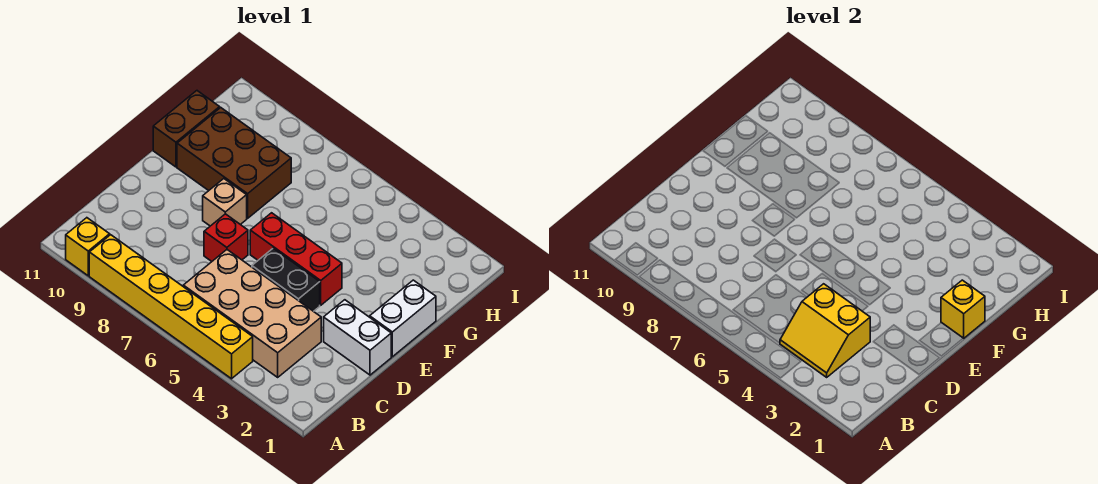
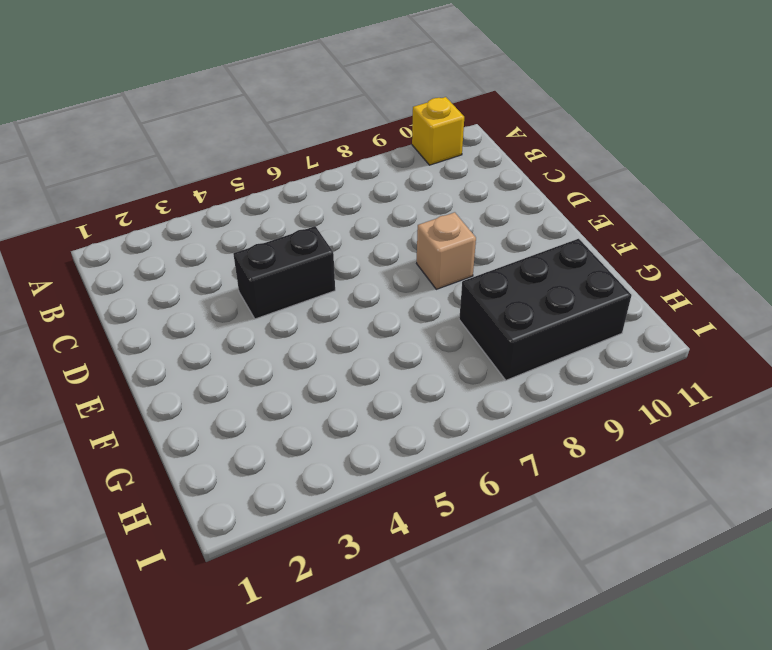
black brick G8:H10 level 1 -> brown brick F8:G10 level 1
none -> yellow brick A4:A9 level 1
none -> tan brick B3:C6 level 1
none -> white brick D1:D2 level 1

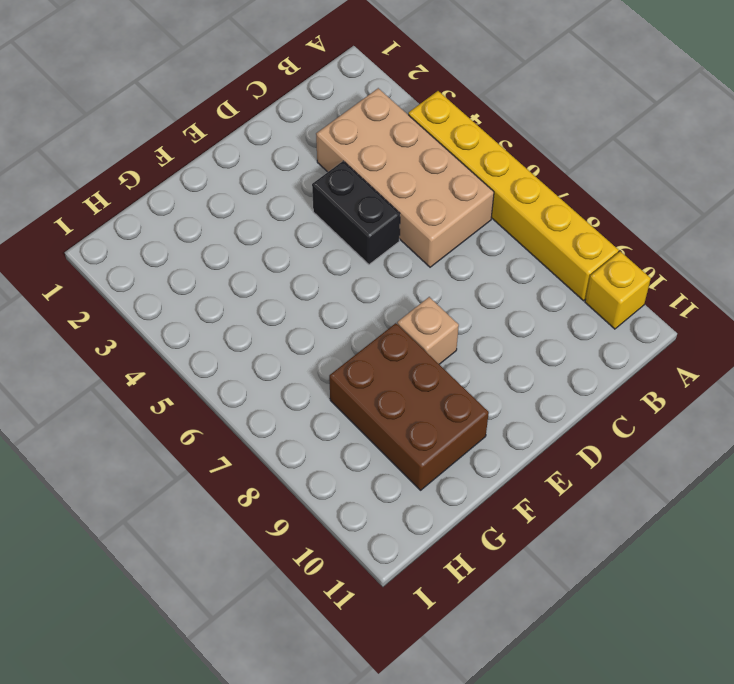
none -> white brick D1:D2 level 1
none -> red brick D7 level 1
none -> white brick E1:F1 level 1

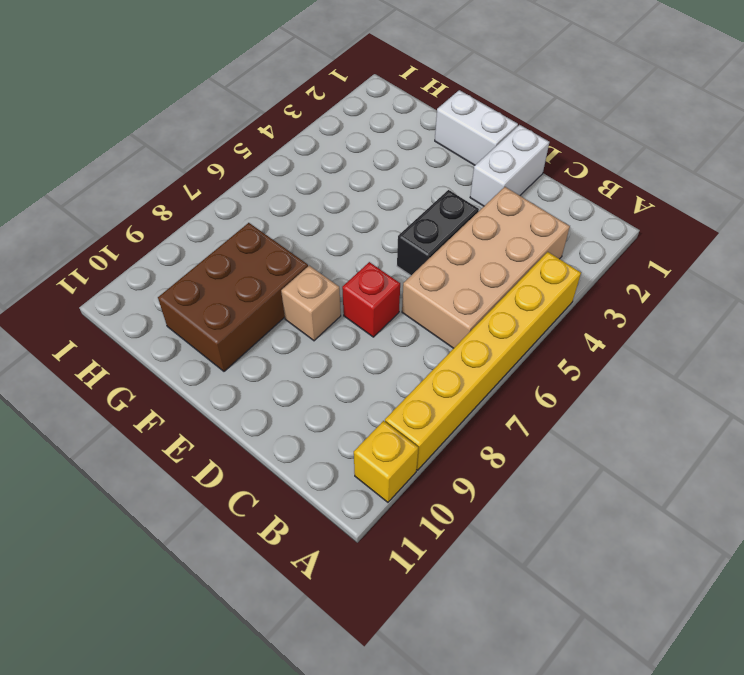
none -> red brick E4:E6 level 1
none -> brown brick F11:G11 level 1
none -> yellow slope B3:C4 level 2 top C

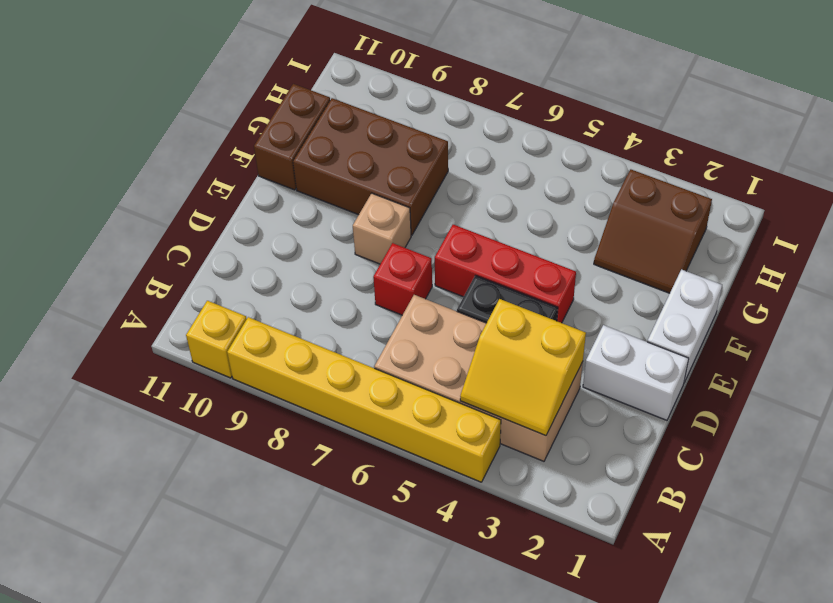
brown slope G2:H3 level 1 top H -> none
none -> yellow brick F1 level 2

